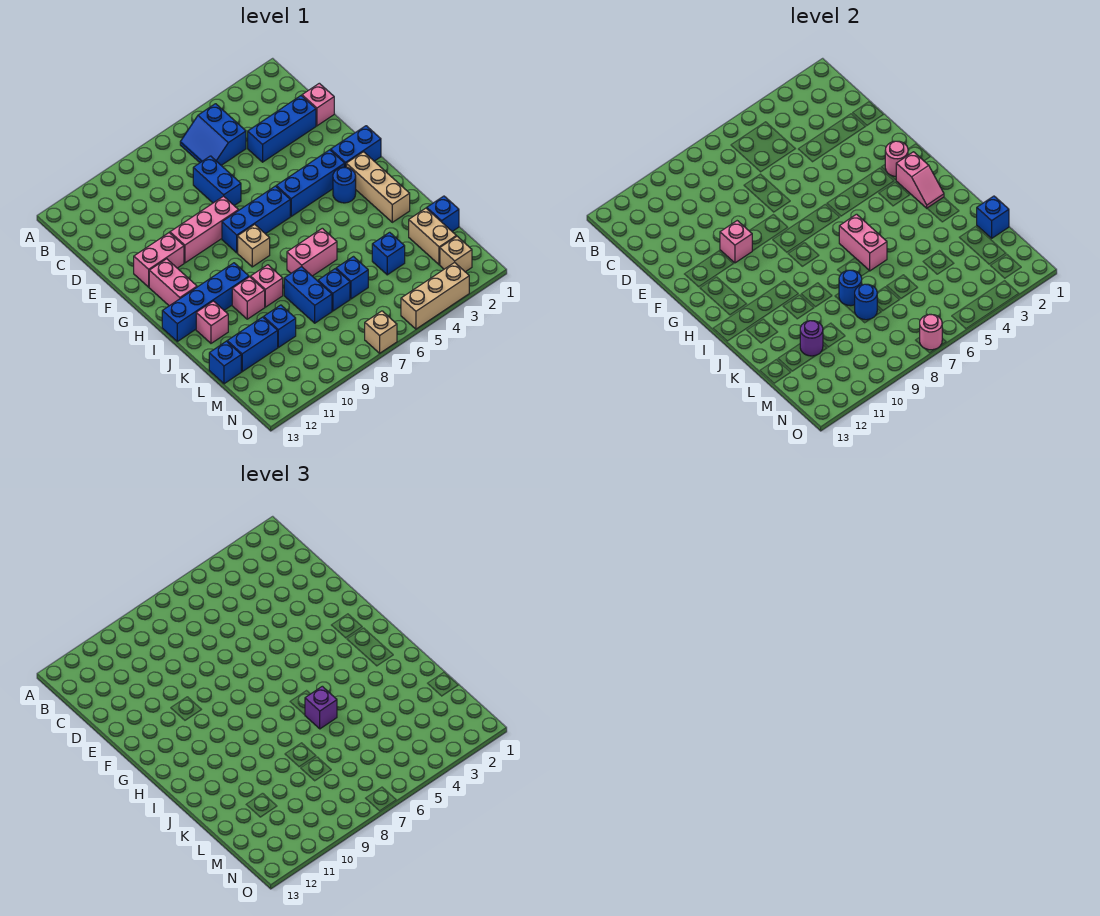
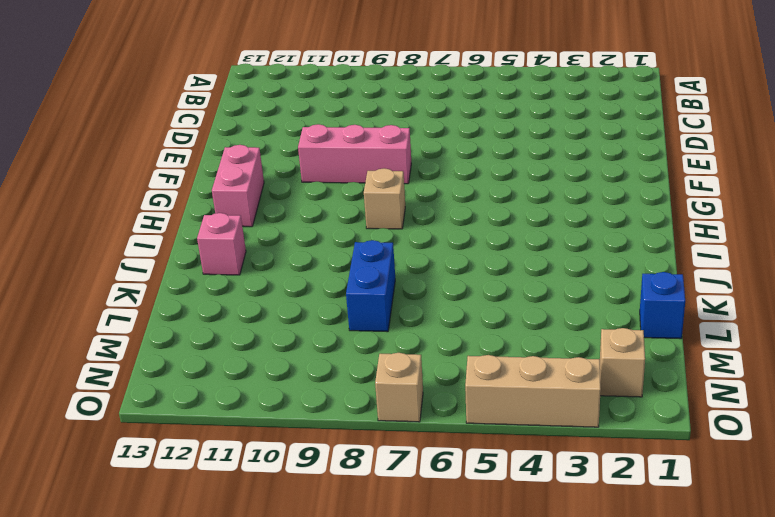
none -> blue slope B5:C6 level 1 top 5
none -> pink brick D1 level 1
none -> blue brick D2:D4 level 1
none -> blue brick D7:E7 level 1

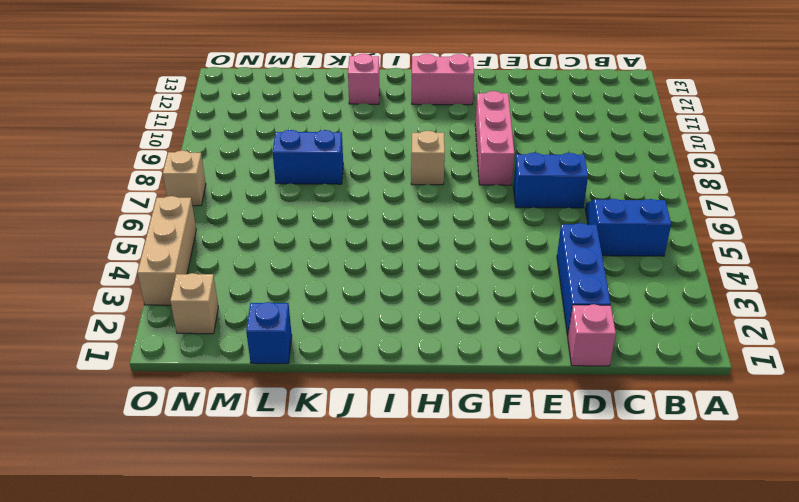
none -> pink brick F11:F12 level 1
none -> blue brick G1:G2 level 1
none -> blue brick G3:G5 level 1
none -> blue brick G6:G8 level 1

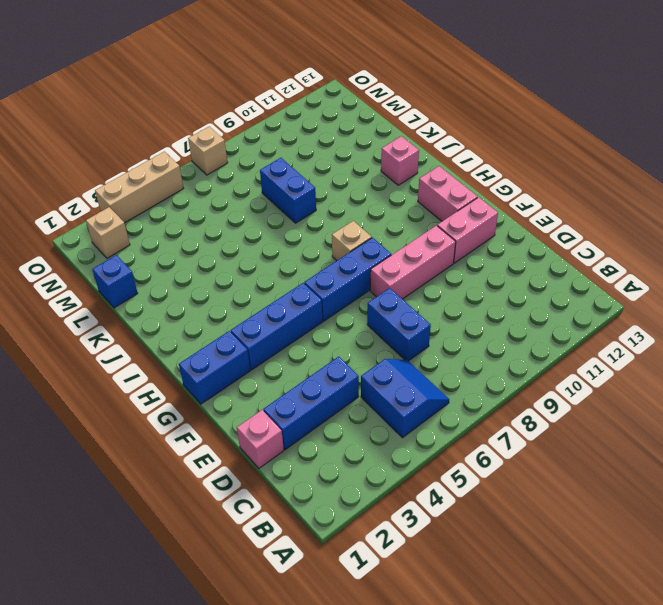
none -> tan brick H2:J2 level 1
none -> blue round brick H3 level 1
none -> blue brick I10:I13 level 1
none -> pink brick J6:J7 level 1

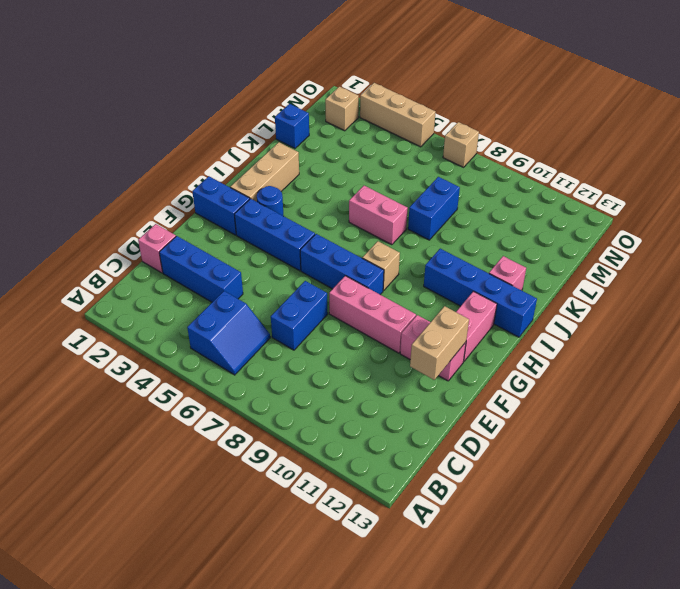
tan brick E12:F12 level 2 -> tan brick L2:M2 level 1
none -> pink brick J9 level 1
none -> pink brick J10 level 1
none -> blue brick L4 level 1
none -> blue brick L6 level 1

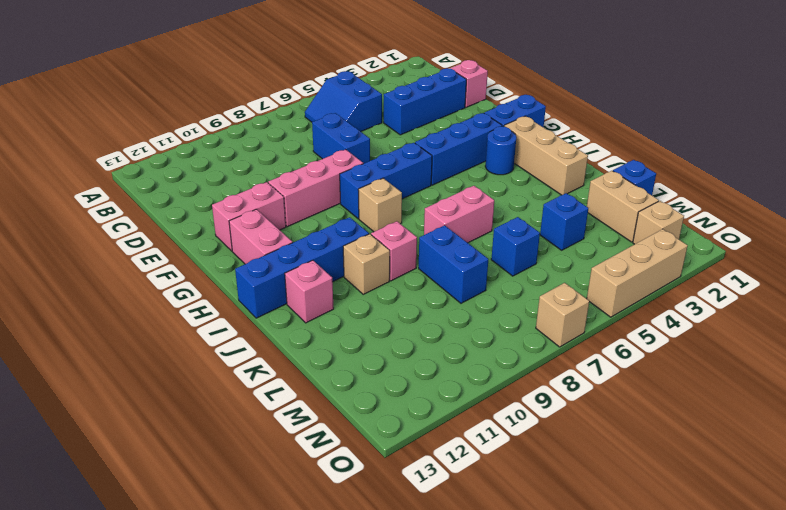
tan brick J10 level 1 -> pink brick J10 level 1
none -> blue brick L7 level 1
none -> blue brick L10 level 1
none -> blue brick L11:L12 level 1
none -> blue brick L13 level 1

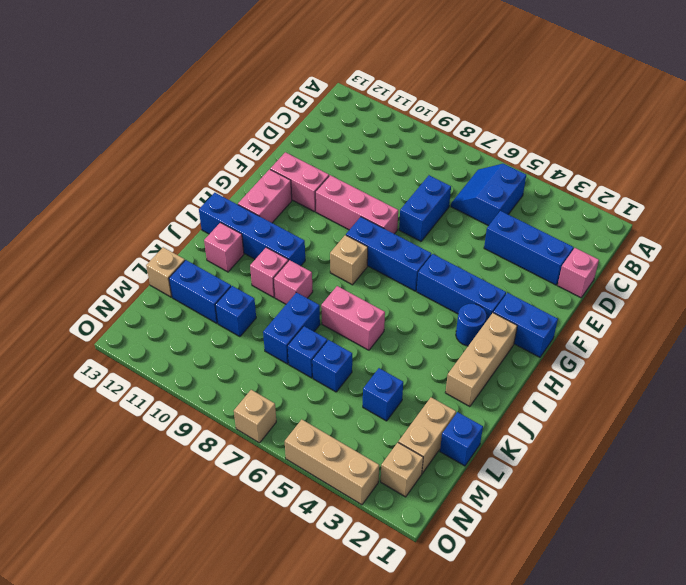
tan brick L13 level 1 -> blue brick L13 level 1
none -> pink brick F10 level 2
none -> pink round brick G2 level 2
none -> pink slope H2:I2 level 2 top H
none -> pink brick I6:J6 level 2

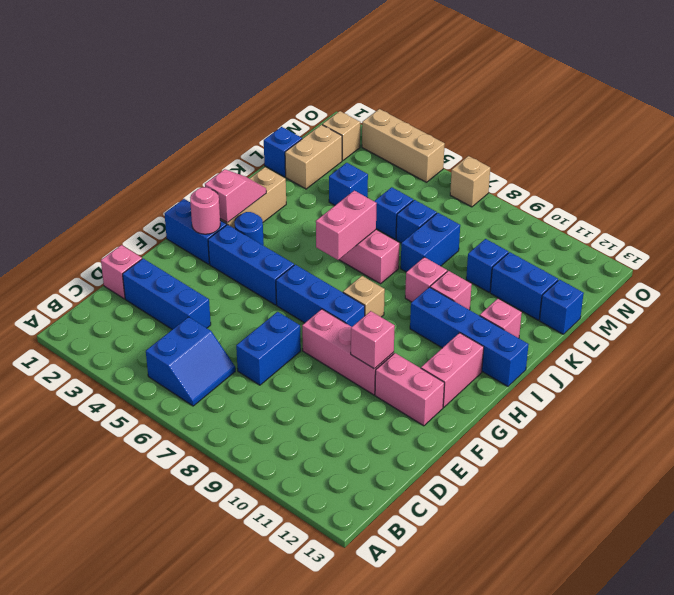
none -> blue round brick K8 level 2
none -> blue brick L1 level 2
none -> blue round brick L8 level 2
none -> purple round brick L11 level 2

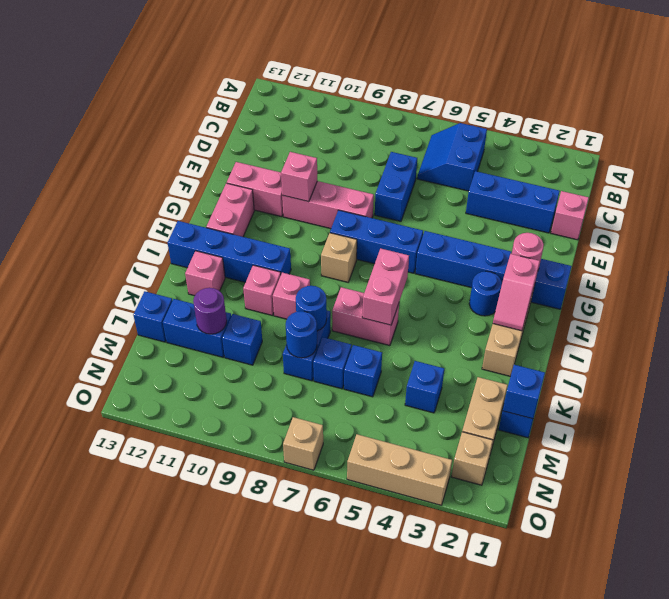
none -> pink round brick O7 level 2
none -> purple brick J6 level 3

